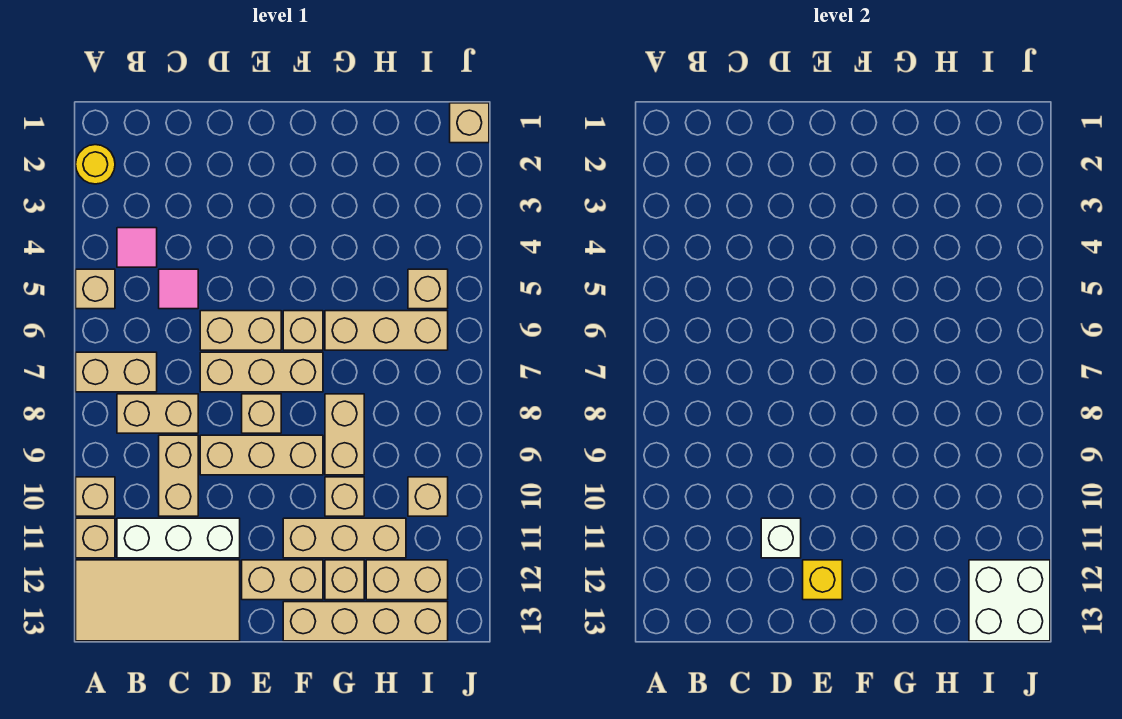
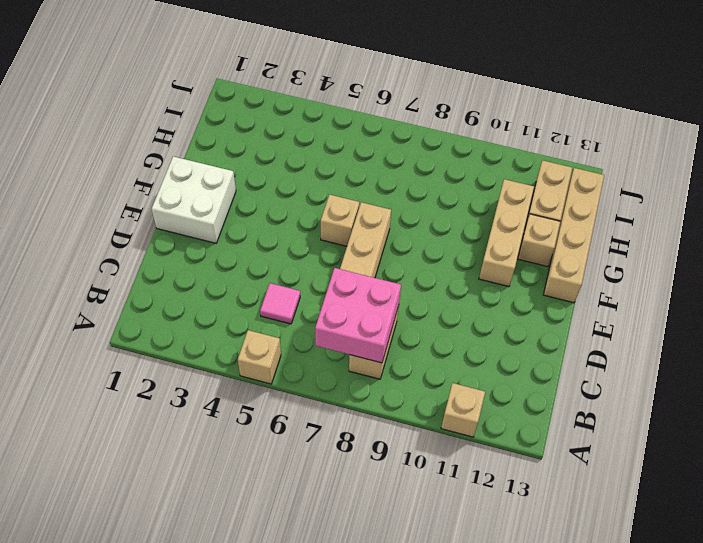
pink brick B7:C8 level 2 -> none
white brick E1:F2 level 1 -> white brick I12:J13 level 2
none -> yellow round brick A2 level 1
none -> tan brick A7:B7 level 1
none -> tan brick A10 level 1
none -> tan tile A12:D13 level 1

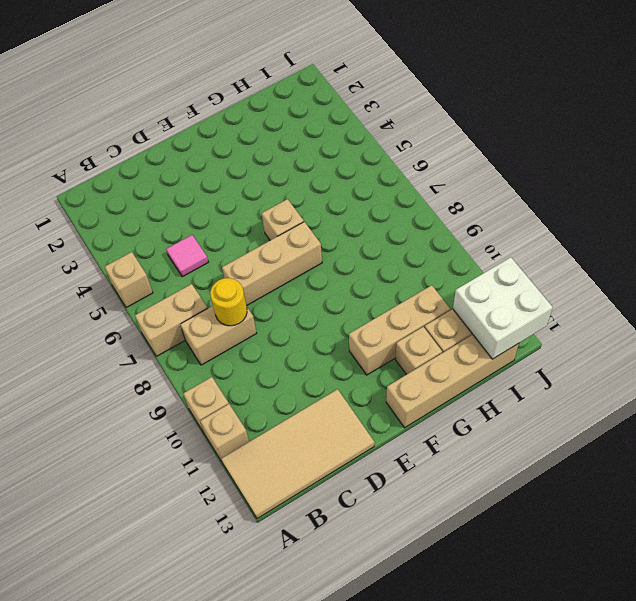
yellow round brick C8 level 2 -> yellow round brick A2 level 1
none -> pink tile B4 level 1
none -> white brick B11:D11 level 1
none -> tan brick C9:C10 level 1
none -> tan brick D6:E6 level 1

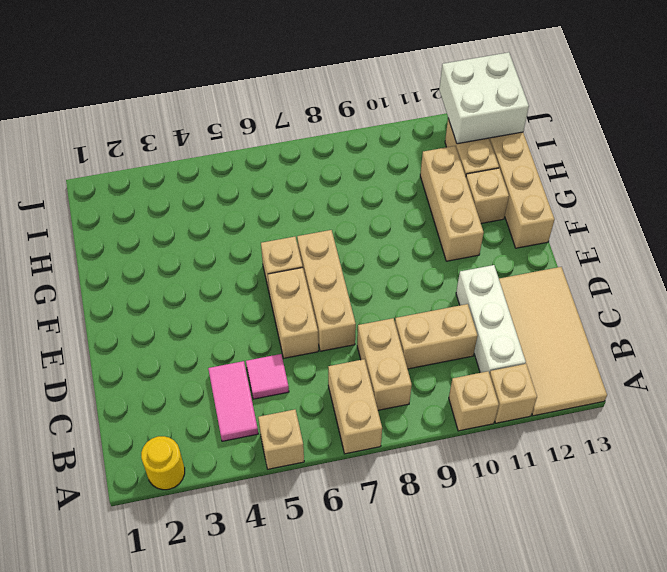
pink tile B4:C4 level 1 -> pink tile B4 level 1
none -> tan brick D9:F9 level 1
none -> tan brick E8 level 1
none -> tan brick E12:F12 level 1
none -> tan brick G6:I6 level 1

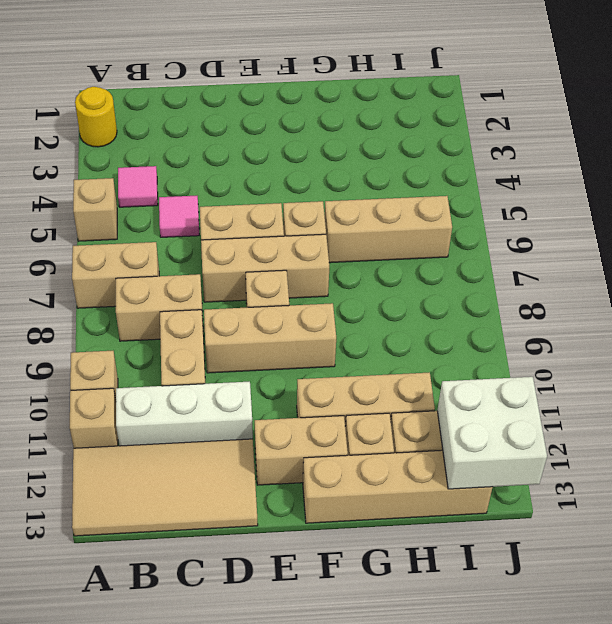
none -> tan brick G8:G9 level 1
none -> tan brick G10 level 1
none -> tan brick I5 level 1
none -> tan brick I10 level 1

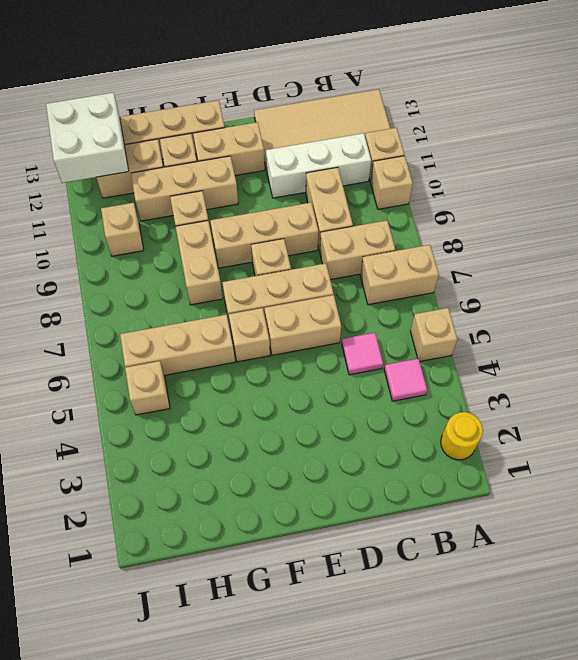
none -> tan brick J1 level 1
none -> white brick D11 level 2
none -> yellow brick E12 level 2

